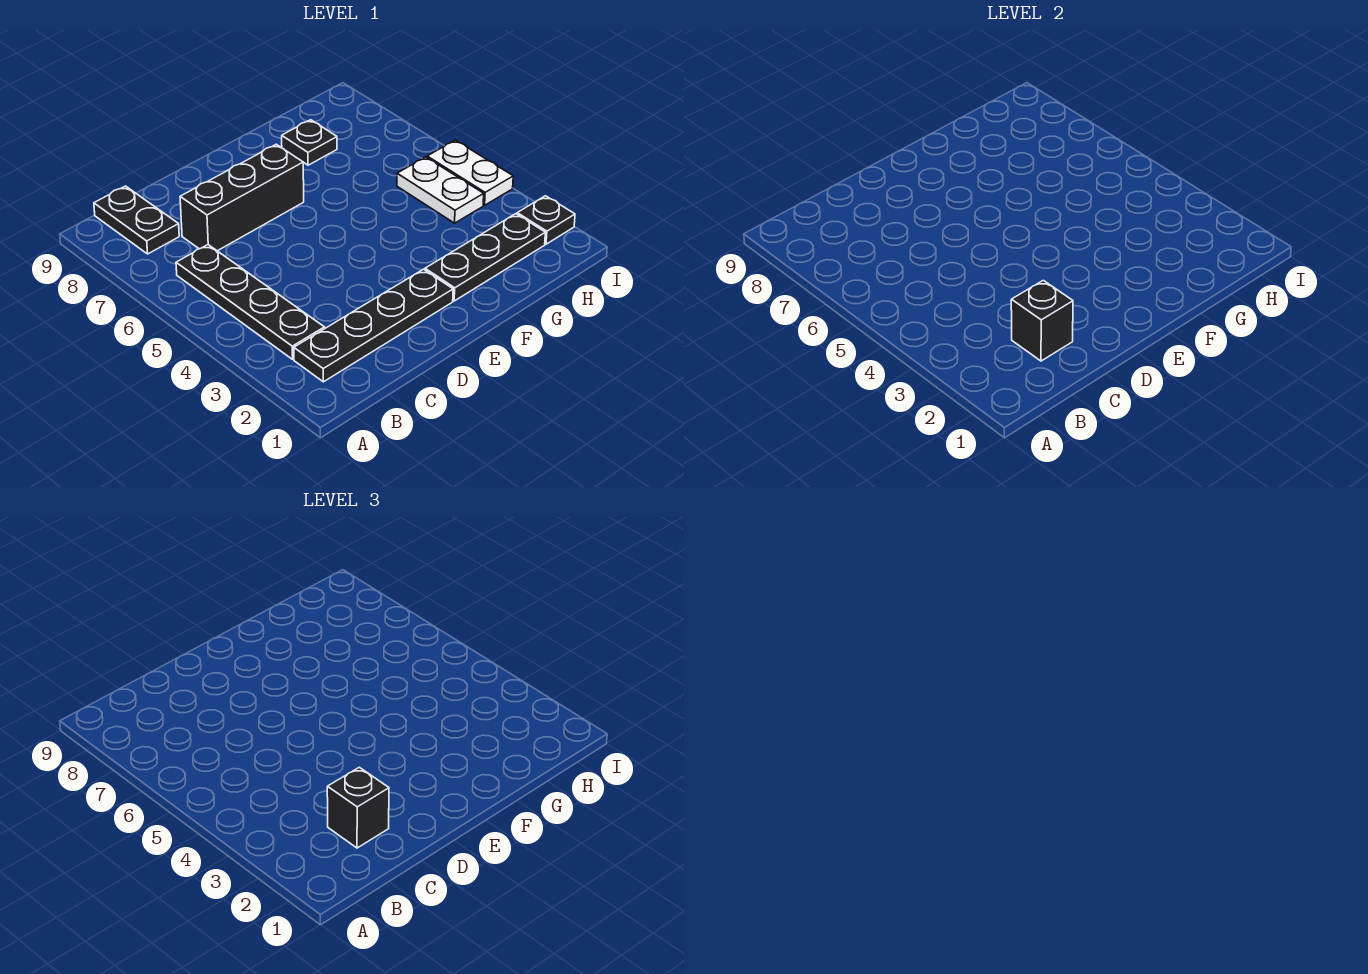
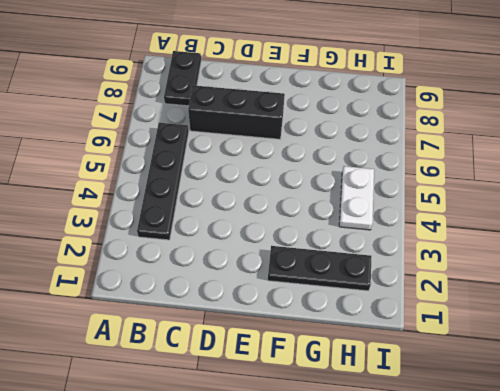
none -> black plate B2:E2 level 1
none -> black plate G8 level 1

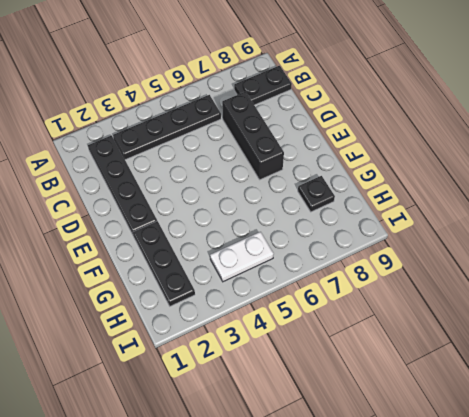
none -> black plate I2 level 1
none -> white plate I4:I5 level 1

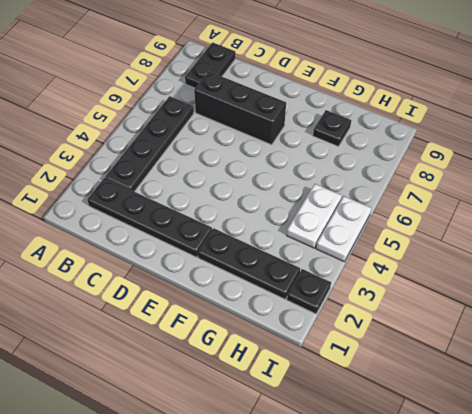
none -> black brick C2 level 2
none -> black brick C2 level 3

